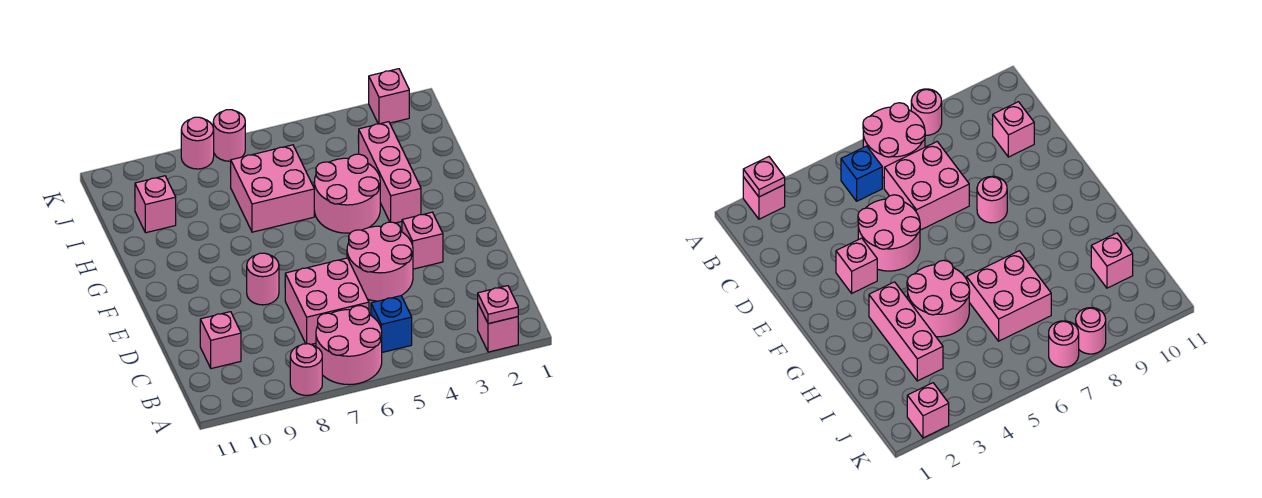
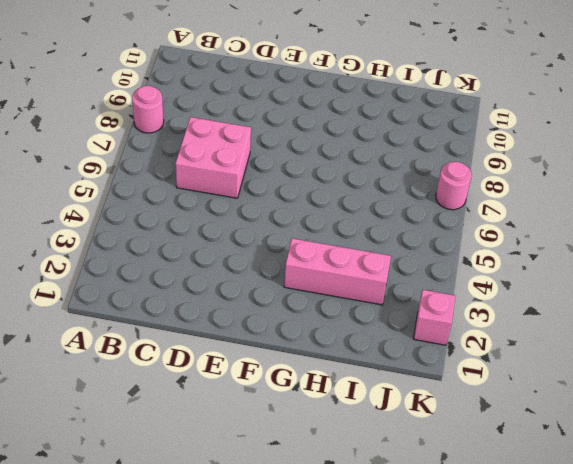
none -> pink brick A2 level 1
none -> pink round brick A6:B7 level 1
none -> blue brick B5 level 1

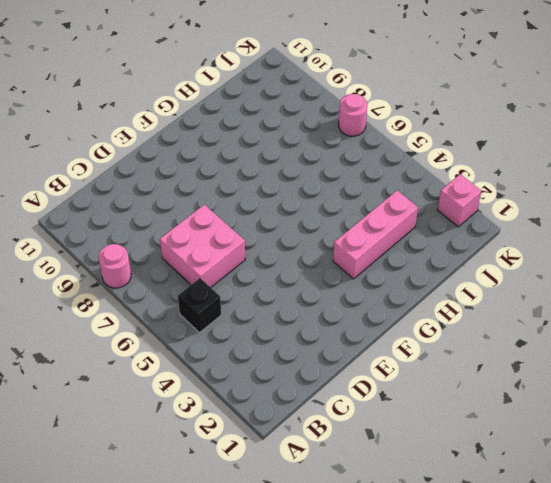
black brick B5 level 1 -> blue brick B5 level 1
none -> pink brick A2 level 1
none -> pink round brick A6:B7 level 1
none -> pink brick C10 level 1

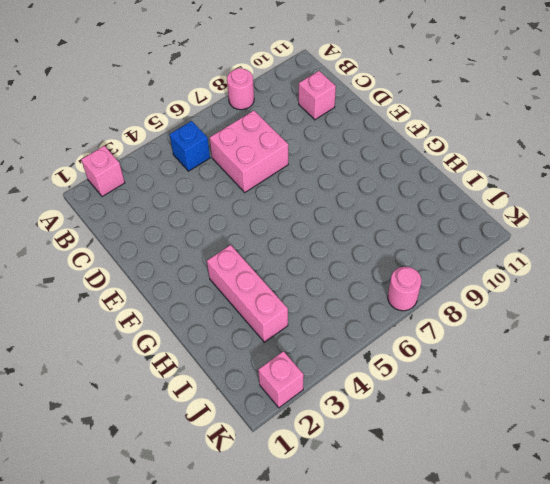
none -> pink round brick A6:B7 level 1
none -> pink round brick D4:E5 level 1
none -> pink brick E3 level 1

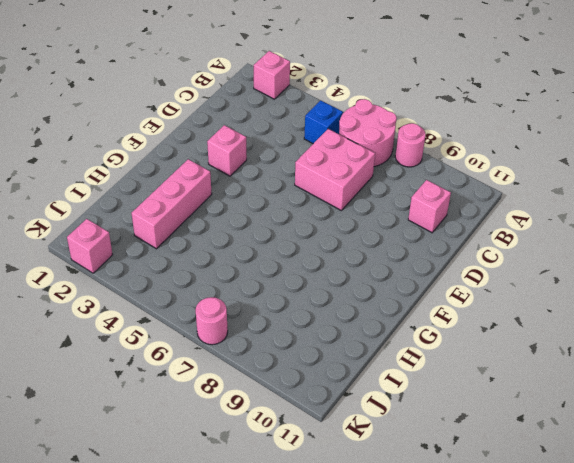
none -> pink round brick D4:E5 level 1
none -> pink round brick E8 level 1
none -> pink round brick G4:H5 level 1

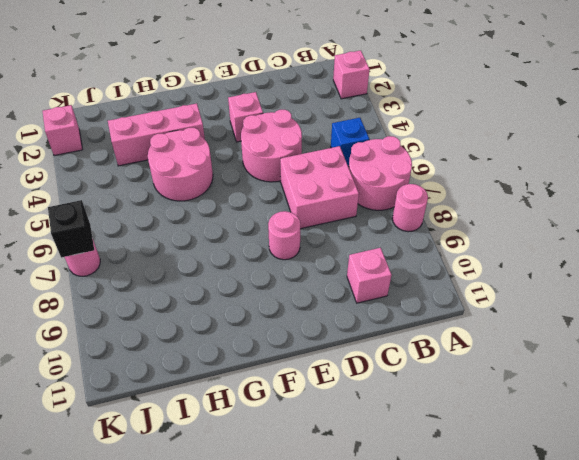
black brick K7 level 2 -> none
none -> pink brick H6:I7 level 1
none -> pink brick I10 level 1
none -> pink round brick K8 level 1

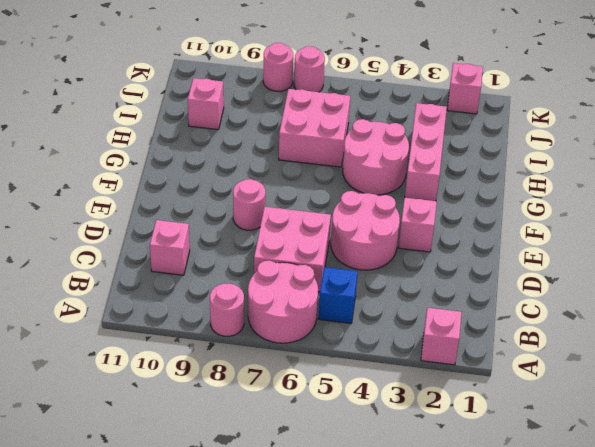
none -> pink plate A2 level 2

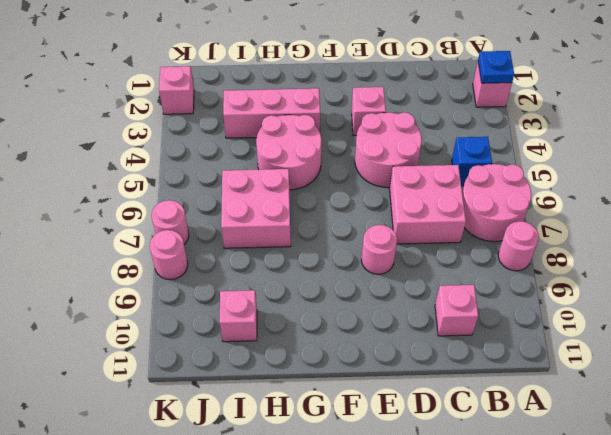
blue plate A2 level 2 -> pink plate A2 level 2

